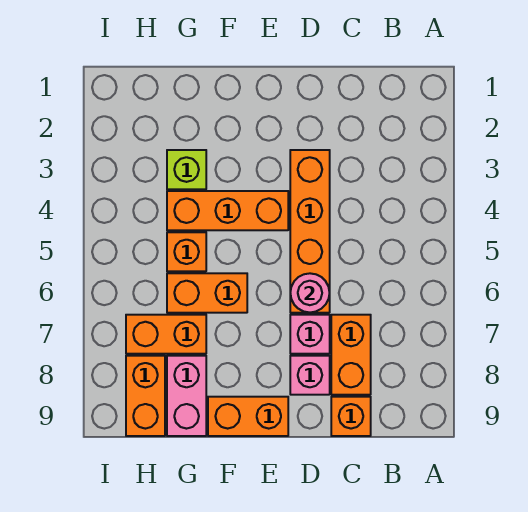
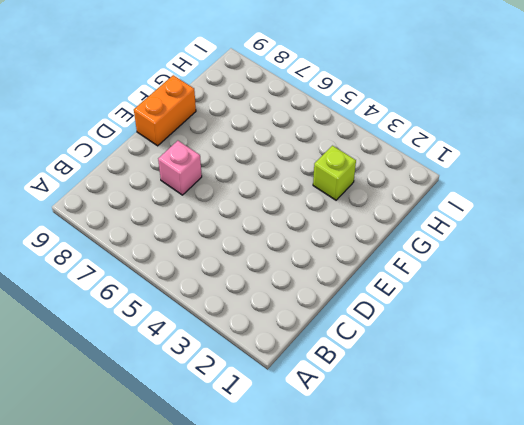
none -> orange brick C7:C8 level 1
none -> orange brick C9 level 1
none -> orange brick D3:D6 level 1

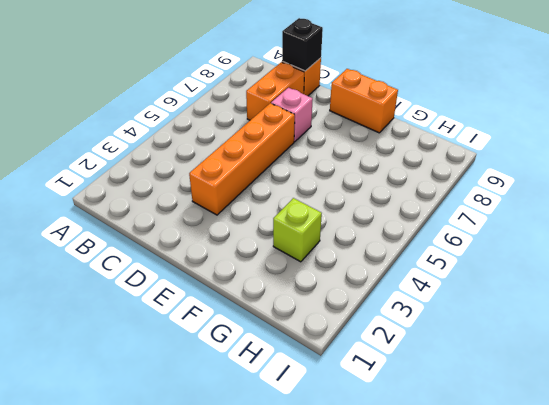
black brick C9 level 2 -> none
none -> pink brick D8 level 1
none -> orange brick E4:G4 level 1
none -> orange brick F6:G6 level 1

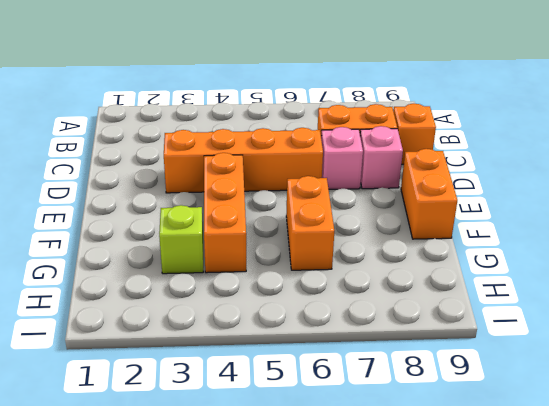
none -> orange brick G5 level 1
none -> orange brick G7:H7 level 1
none -> pink brick G8:G9 level 1

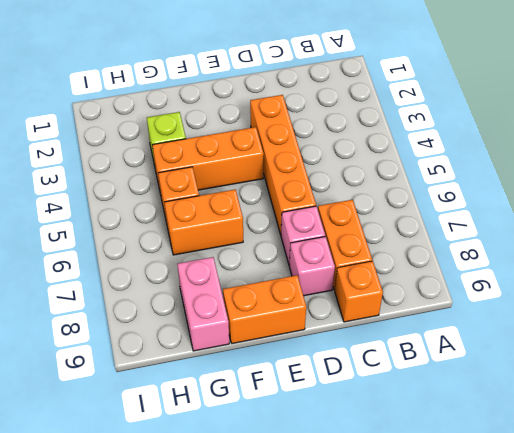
none -> orange brick G7:H7 level 1
none -> orange brick H8:H9 level 1
none -> pink round brick D6 level 2

